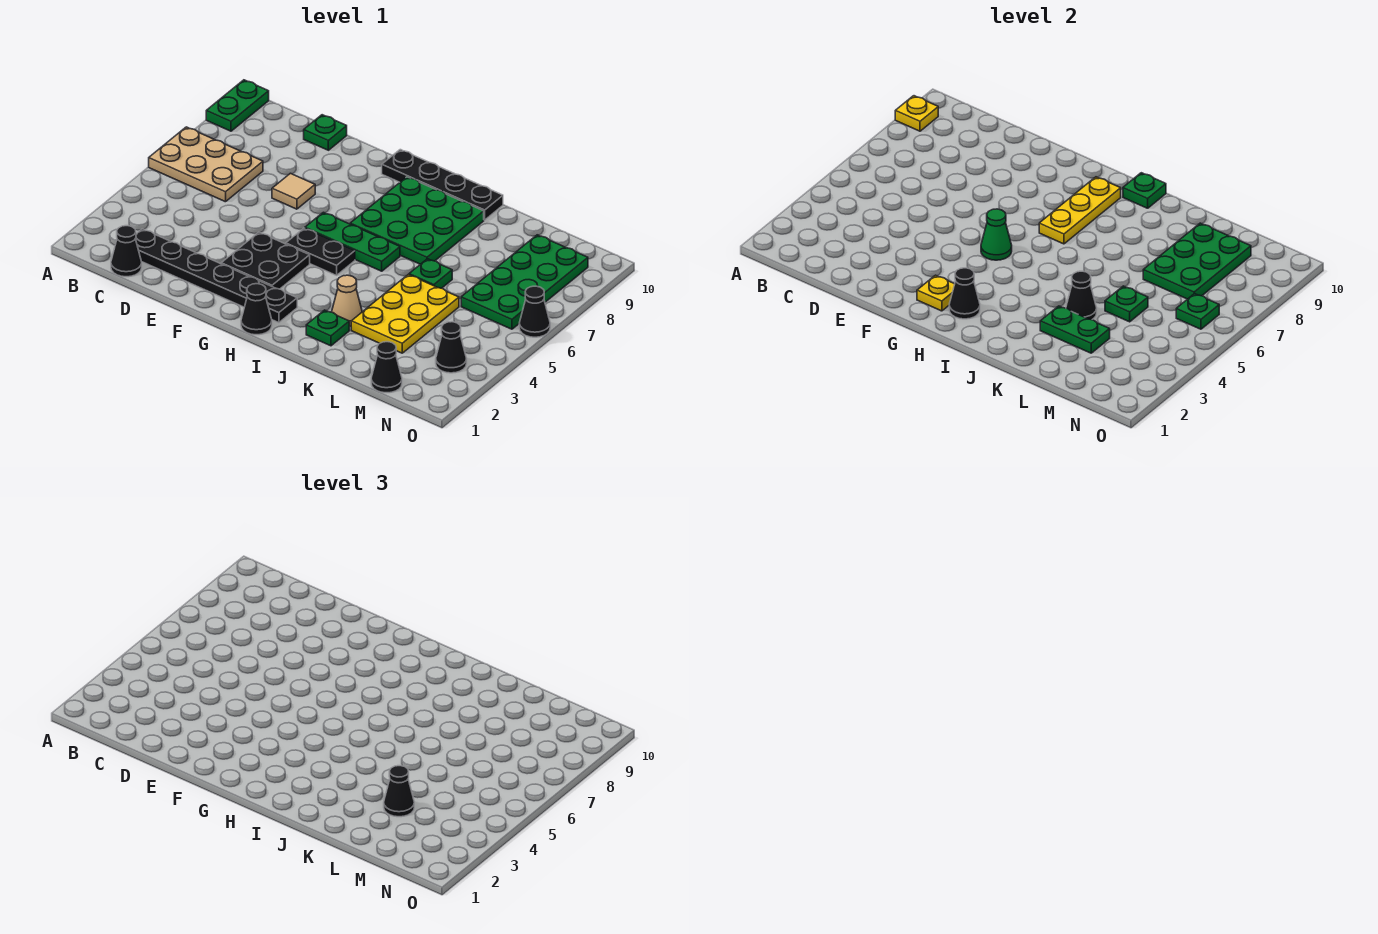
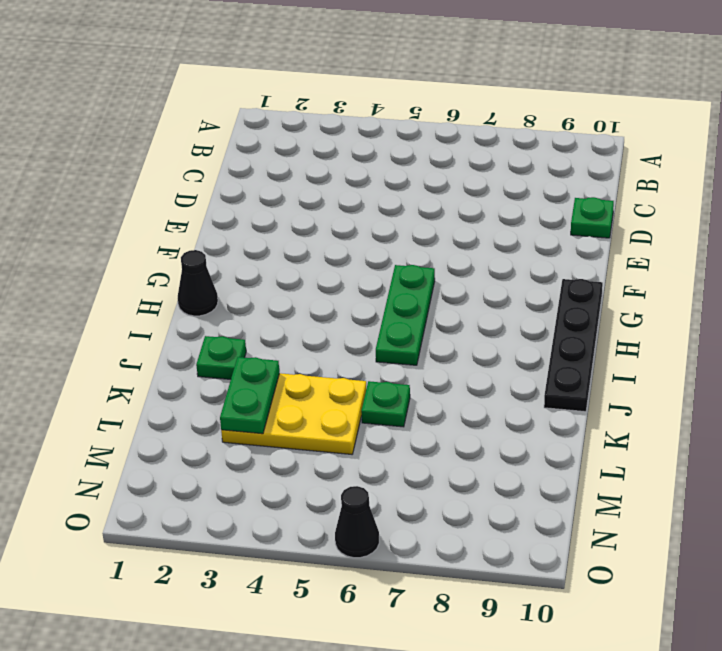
none -> tan plate A6:C7 level 1
none -> green plate A9:A10 level 1
none -> black cone C1 level 1
none -> black plate C2:H2 level 1

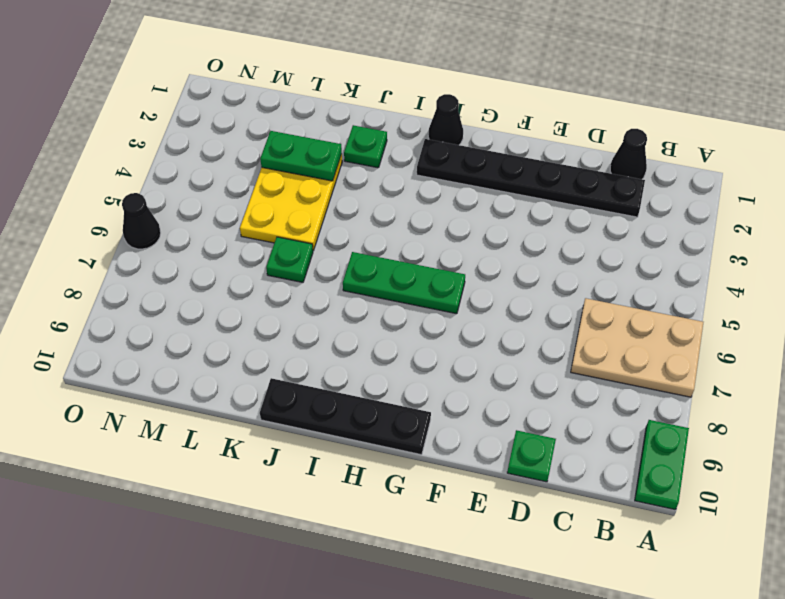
none -> tan tile E7 level 1
none -> black plate F3:G4 level 1
none -> black plate G5:H5 level 1
none -> green plate H7:J9 level 1

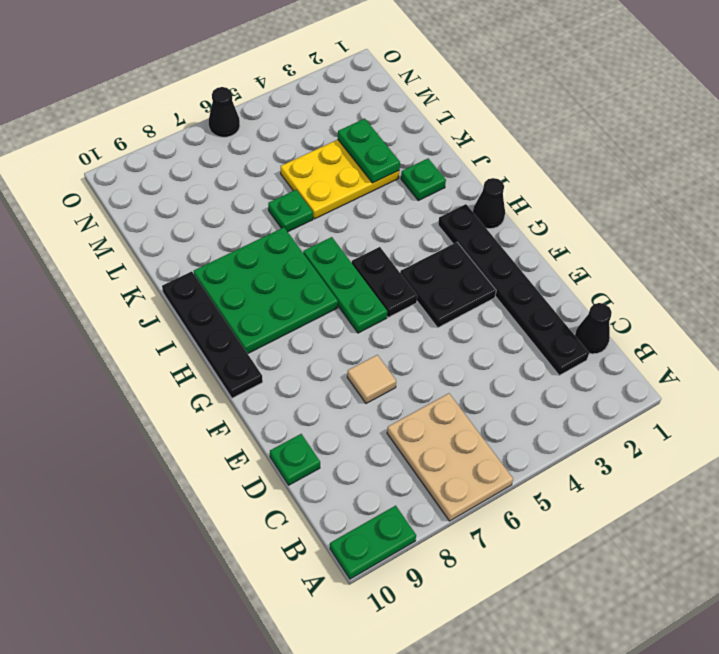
none -> tan cone J3 level 1
none -> black cone M1 level 1
none -> green plate M6:N9 level 1
none -> black cone N3 level 1

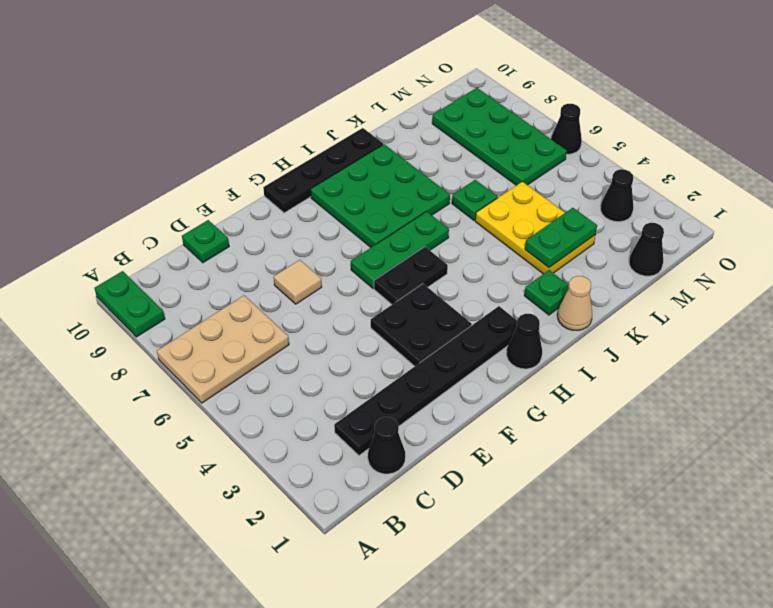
tan cone J1 level 1 -> tan cone J3 level 1
none -> yellow plate A9 level 2
none -> yellow plate G2 level 2
none -> green cone G5 level 2
none -> black cone H2 level 2

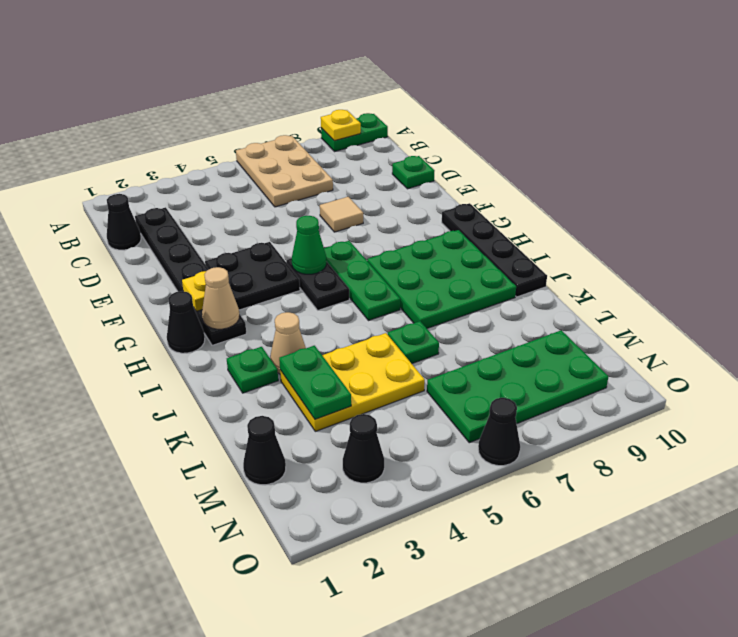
tan cone H2 level 2 -> black cone H2 level 2
none -> yellow plate H7:H9 level 2
none -> green plate I10 level 2
none -> black cone K4 level 2
none -> green plate L5 level 2

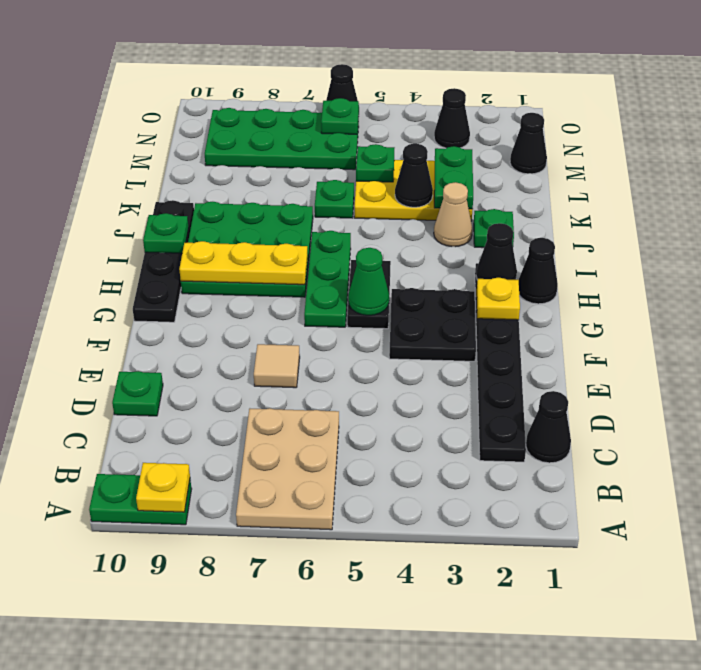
none -> green plate L7:M9 level 2
none -> black cone L3 level 3

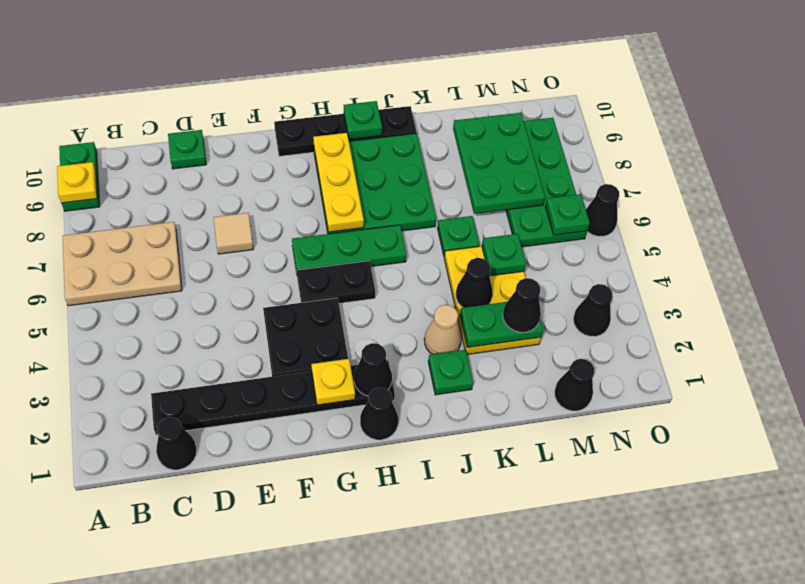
none -> green cone G5 level 2

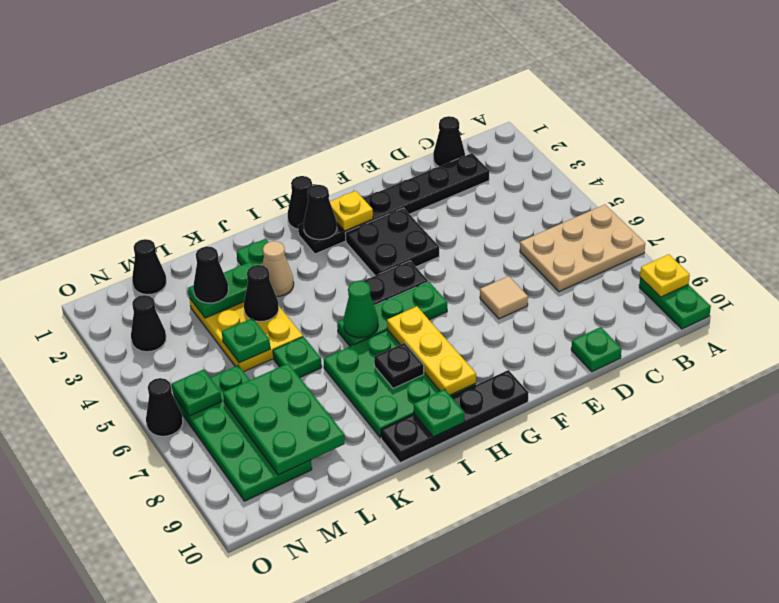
green cone I6 level 2 -> green cone G5 level 2
black plate I8 level 2 -> none

